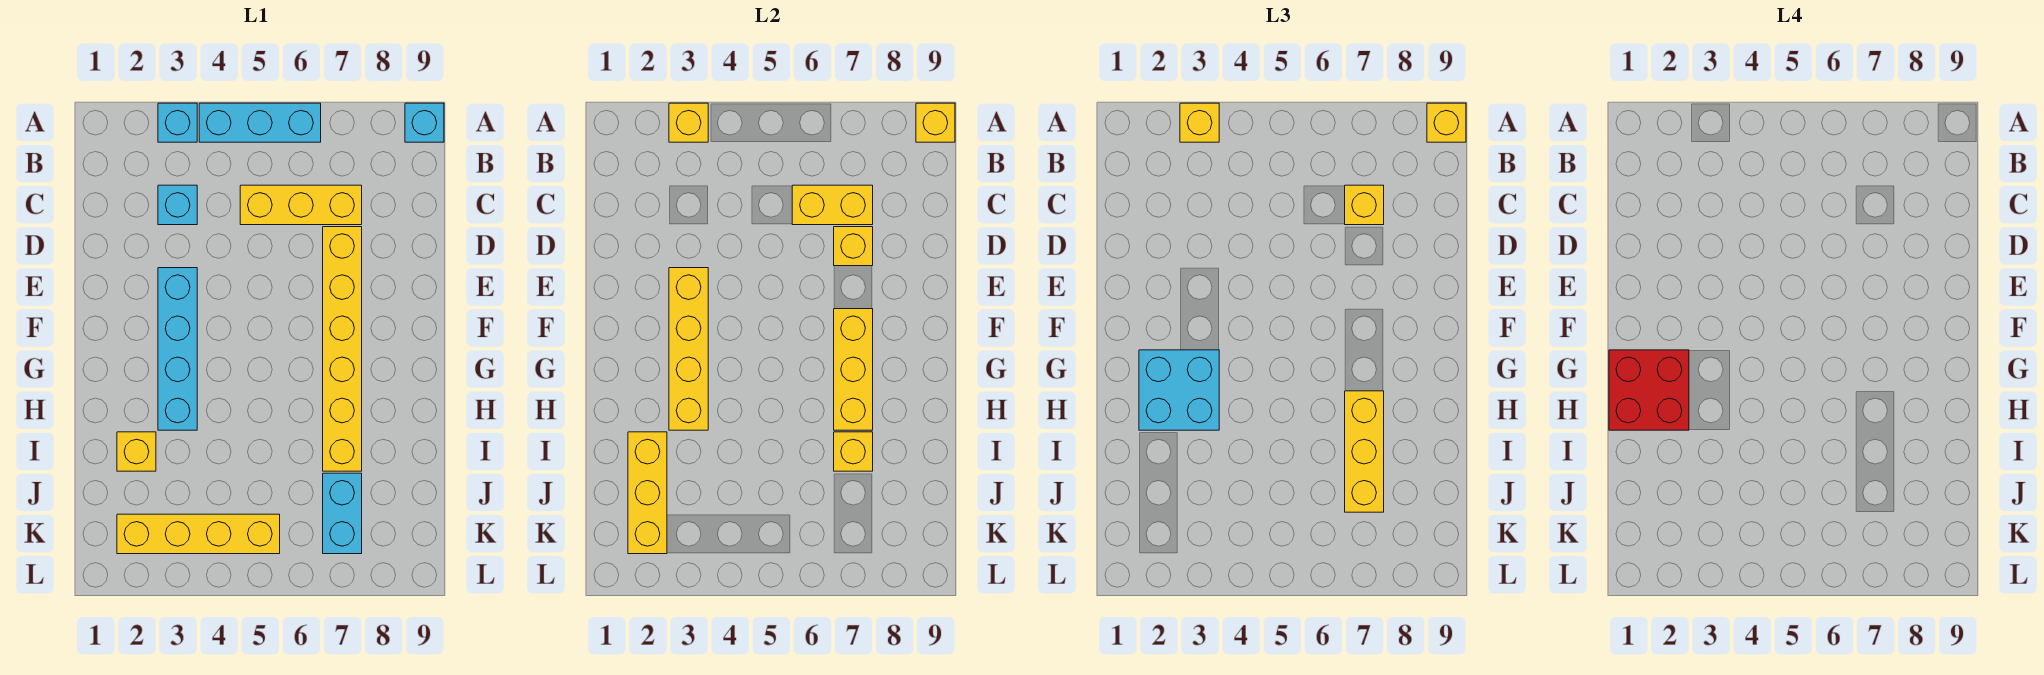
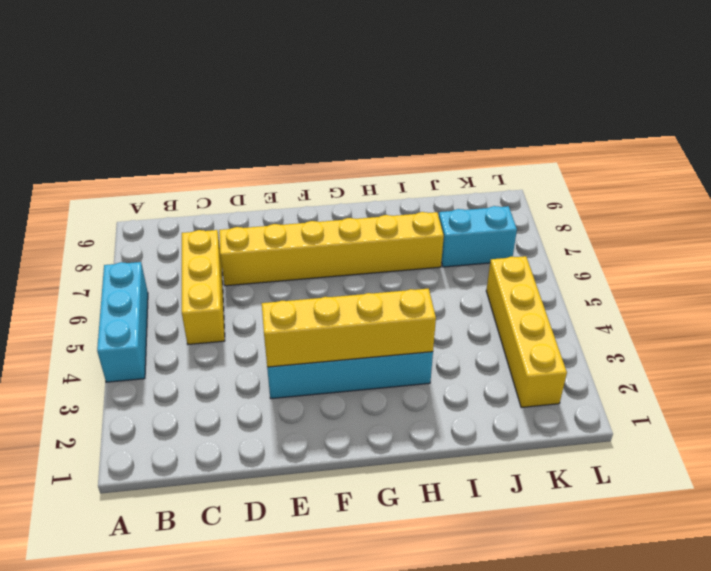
none -> cyan brick A3 level 1
none -> cyan brick A9 level 1
none -> cyan brick C3 level 1

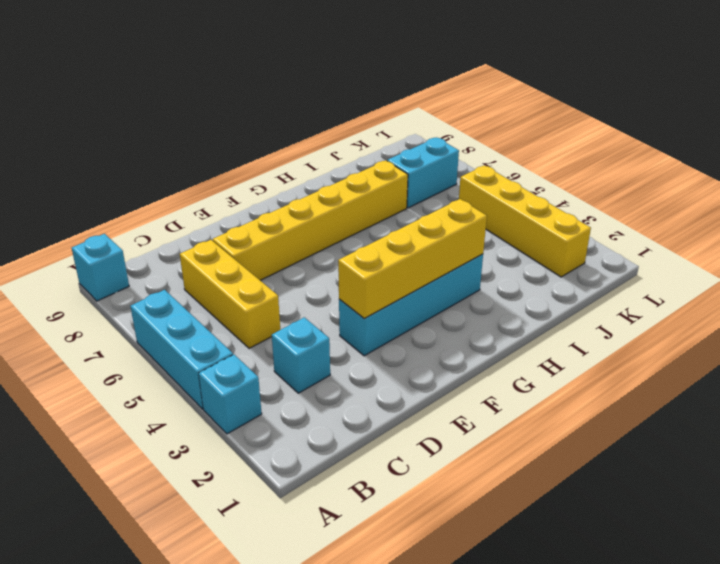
none -> yellow brick I2 level 1
none -> yellow brick A3 level 2
none -> yellow brick A9 level 2

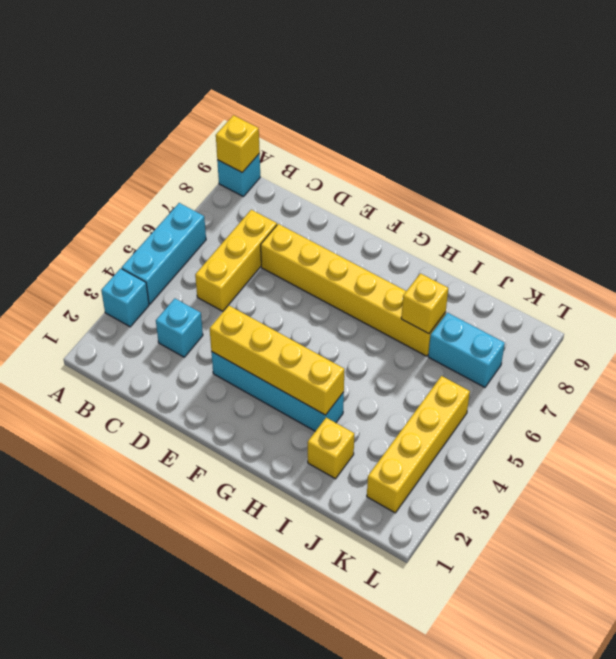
none -> yellow brick A3 level 2
none -> yellow brick C6:C7 level 2
none -> yellow brick D7 level 2

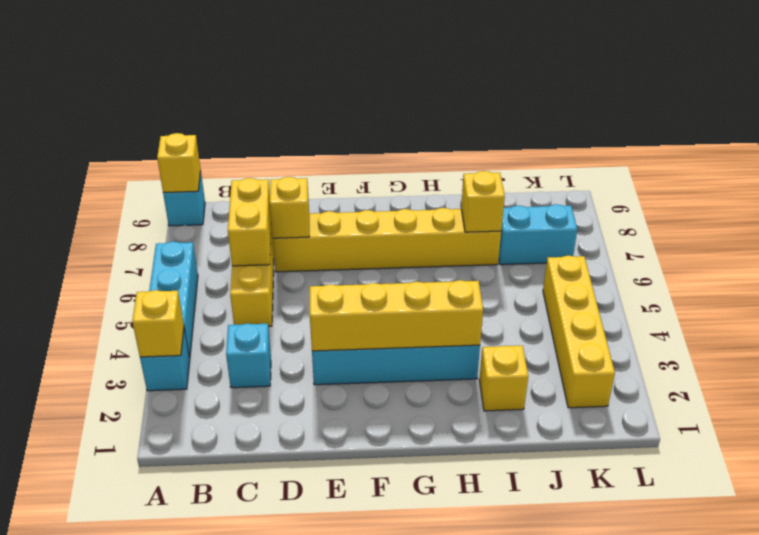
none -> yellow brick F7:H7 level 2
none -> yellow brick I2:K2 level 2
none -> yellow brick A3 level 3

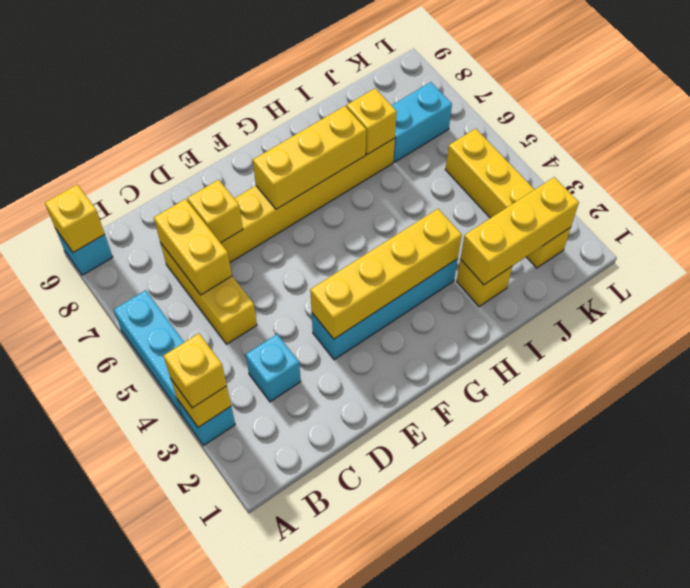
none -> yellow brick A9 level 3
none -> yellow brick C7 level 3
none -> cyan brick G2:H3 level 3

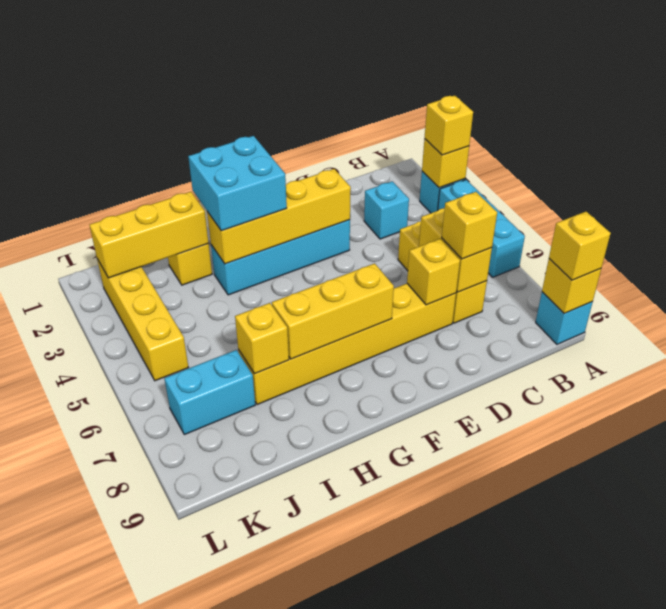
none -> yellow brick H7:J7 level 3
none -> red brick G1:H2 level 4

